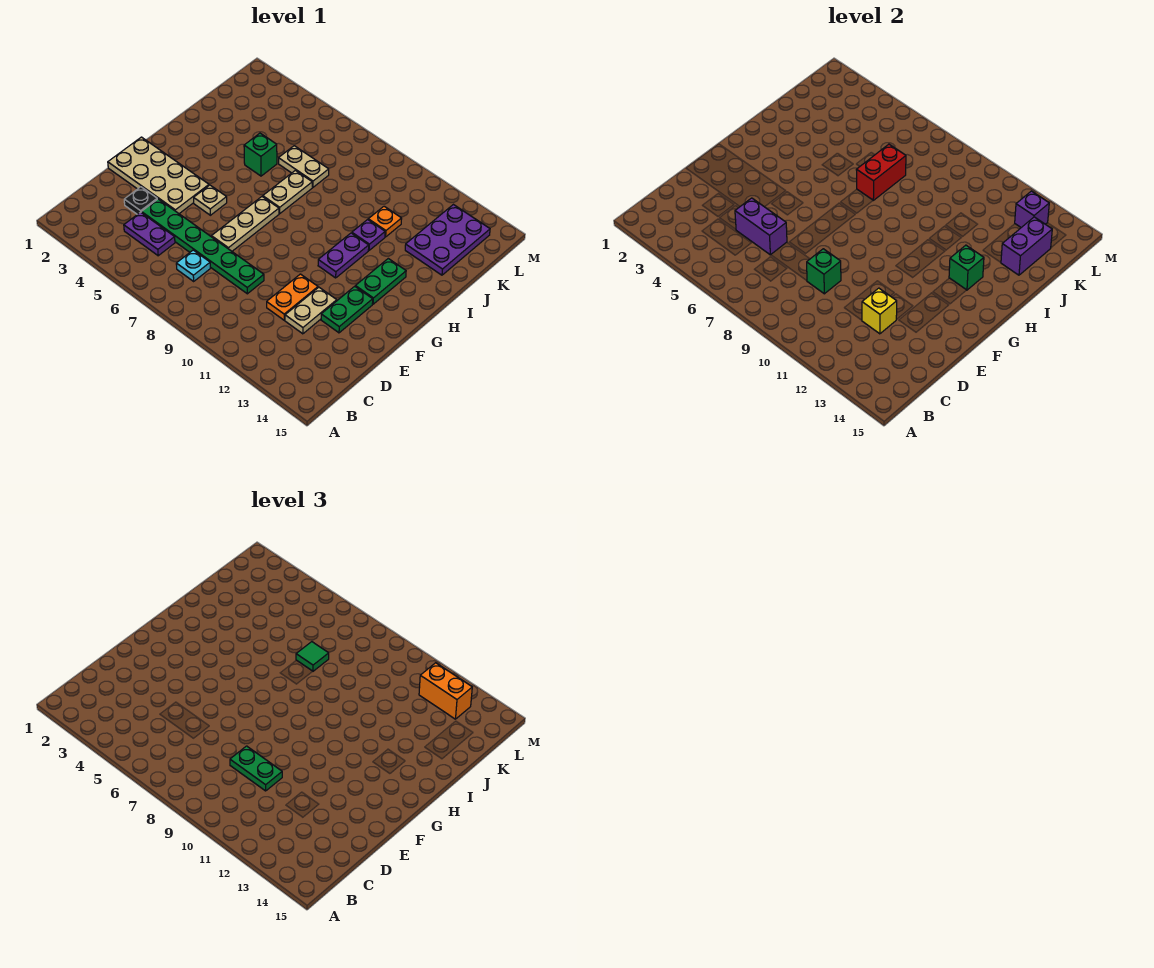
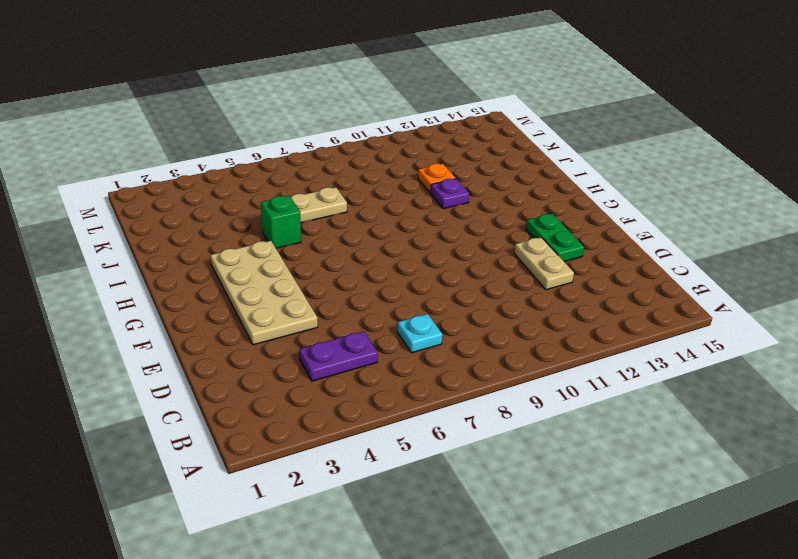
tan plate E3:H4 level 1 -> tan plate E1:F4 level 1
none -> black plate D3 level 1
none -> green plate D4:D9 level 1
none -> orange plate D11:E11 level 1

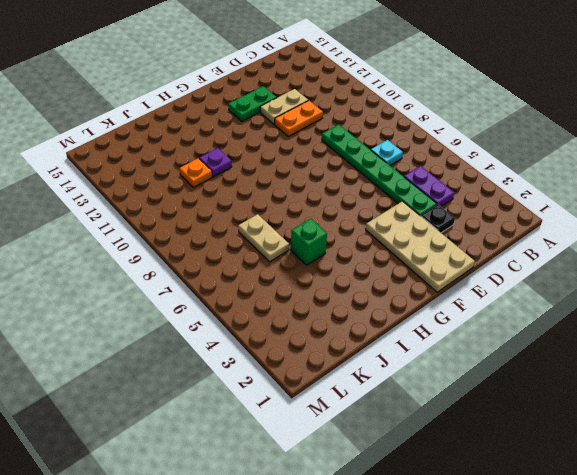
none -> tan plate E7:G7 level 1
none -> tan plate F5 level 1
none -> purple plate G11:H11 level 1

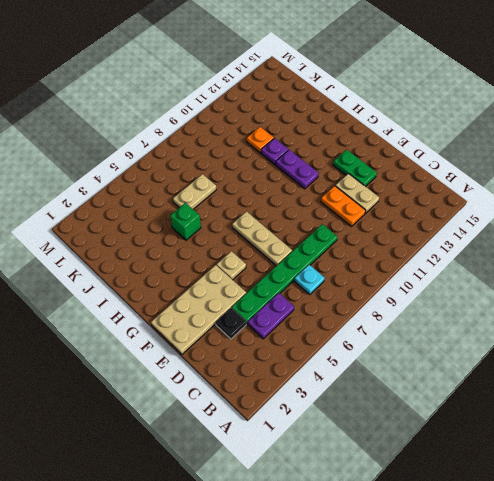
none -> green plate G13:H13 level 1
none -> tan plate H7:I7 level 1
none -> purple plate J13:L14 level 1

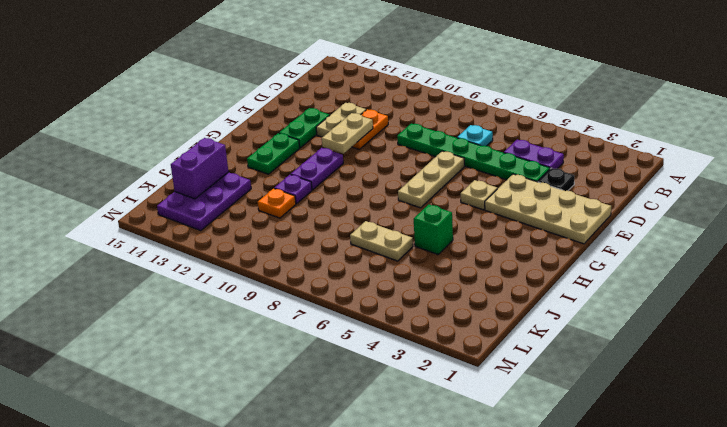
tan plate E11:F11 level 2 -> tan plate H7:I7 level 1
none -> purple brick D5:D6 level 2
none -> green brick D9 level 2
none -> yellow brick D12 level 2

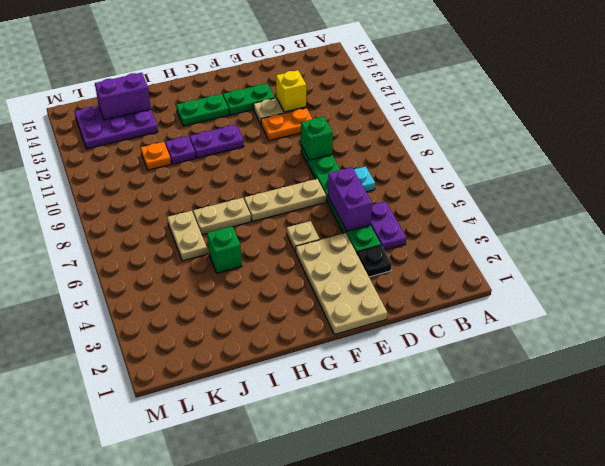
none -> green brick H13 level 2
none -> red brick I7:J7 level 2
none -> purple brick L13 level 2

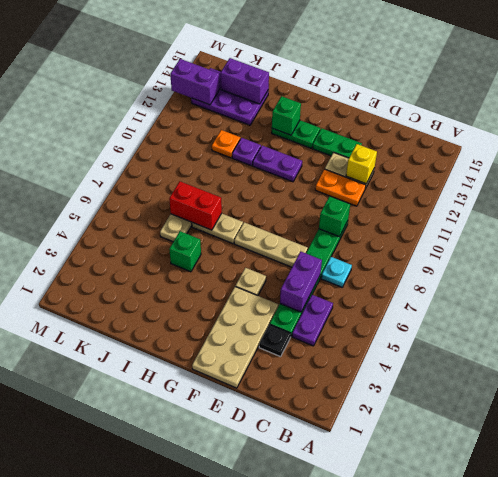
purple brick L13:M13 level 2 -> purple brick L13 level 2
none -> green plate D9:D10 level 3
none -> green tile J7 level 3
none -> orange brick L12:L13 level 3

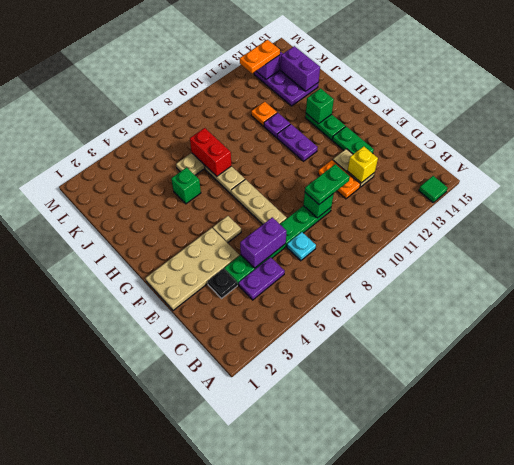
green tile A14 level 1 -> green tile J7 level 3
orange plate L12:L13 level 3 -> orange brick L12:L13 level 3

